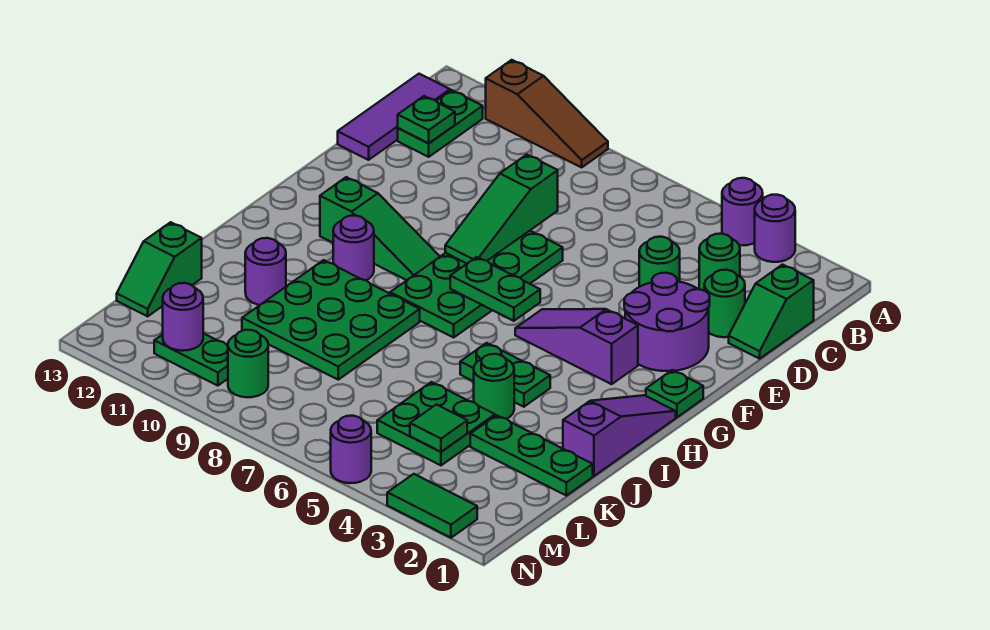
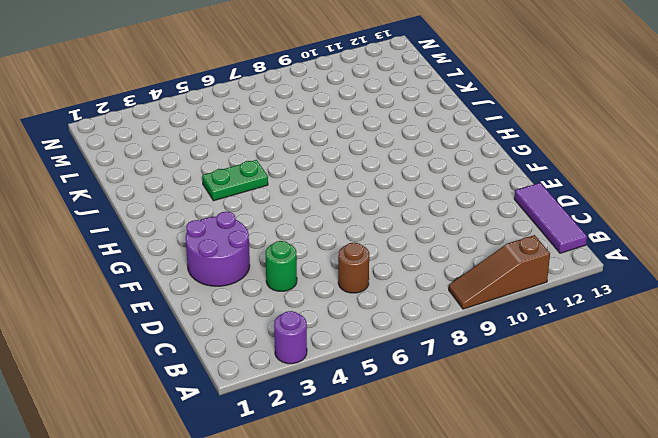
brown round brick C6 level 1 -> none
none -> purple round brick A4 level 1
none -> green plate B12:C12 level 1
none -> green slope C1:D1 level 1 top C
none -> green round brick C3 level 1

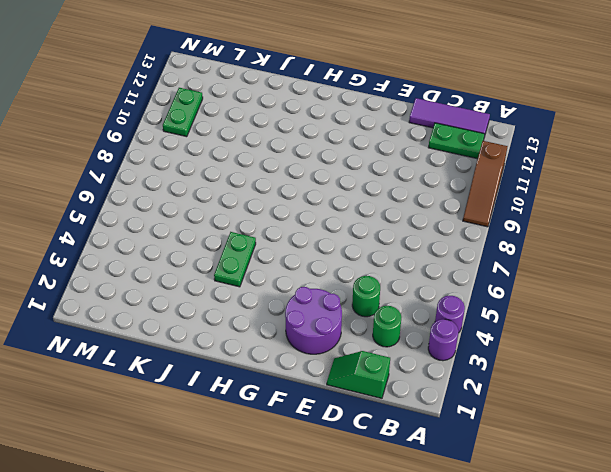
none -> green round brick D2 level 1
none -> green plate E7:H8 level 1
none -> green plate G1 level 1
none -> purple slope G3:G5 level 1 top 3

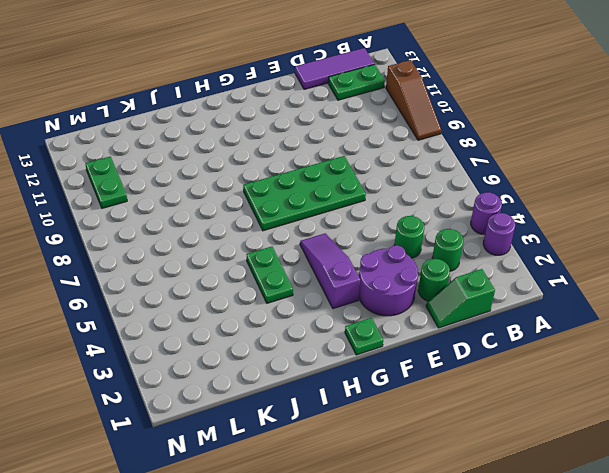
none -> green slope G9:G11 level 1 top 11
none -> purple slope H1:J1 level 1 top J
none -> purple round brick H10 level 1
none -> green plate I8:K10 level 1

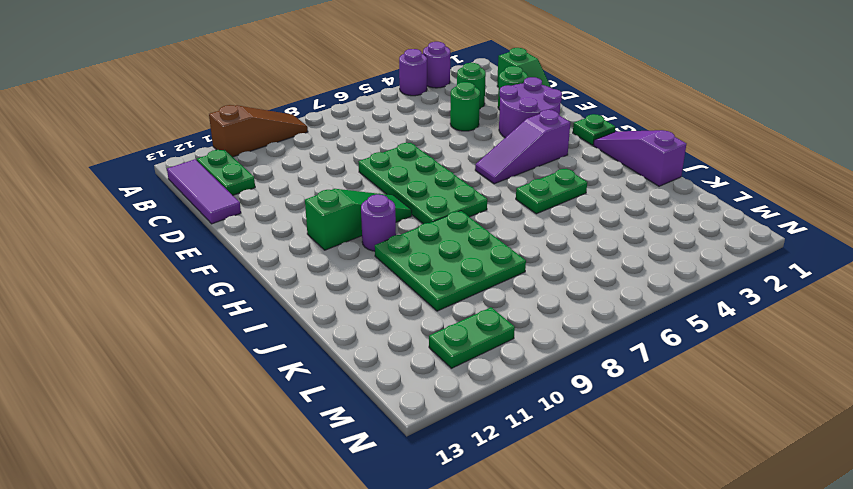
none -> green round brick J4 level 1
none -> purple round brick J11 level 1
none -> green plate K1:K3 level 1
none -> green plate K4:L5 level 1

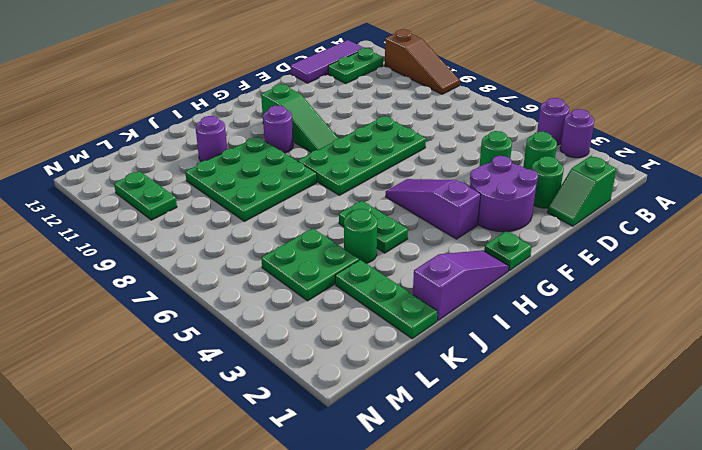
none -> green slope K13:L13 level 1 top K
none -> green round brick M9 level 1
none -> green tile N2:N3 level 1
none -> purple round brick N5 level 1

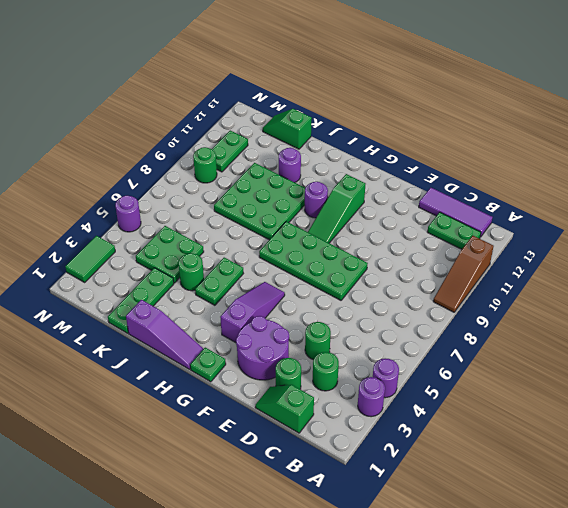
none -> green plate C12 level 2
none -> green slope D8:F8 level 2 top D
none -> green plate G6:G7 level 2
none -> green tile L4 level 2

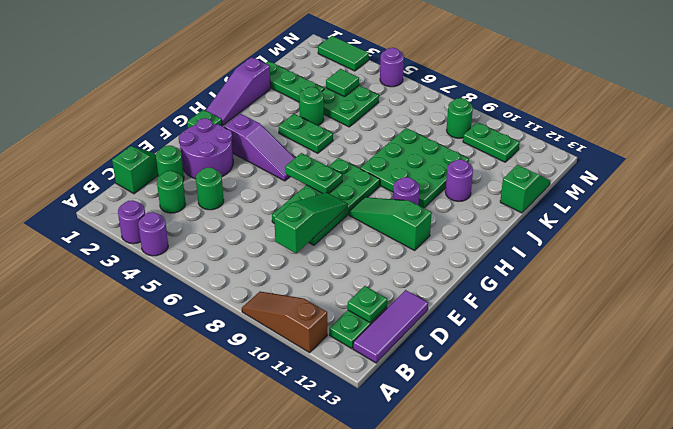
none -> purple round brick M11 level 2

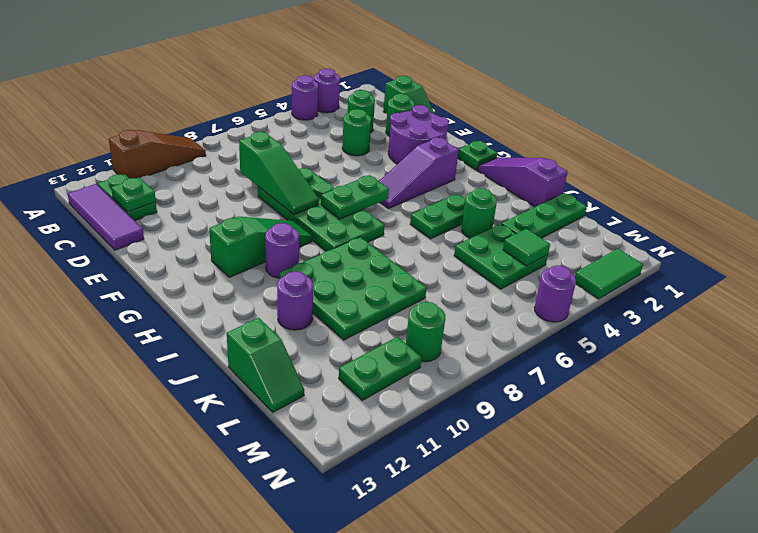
none -> purple round brick M11 level 2

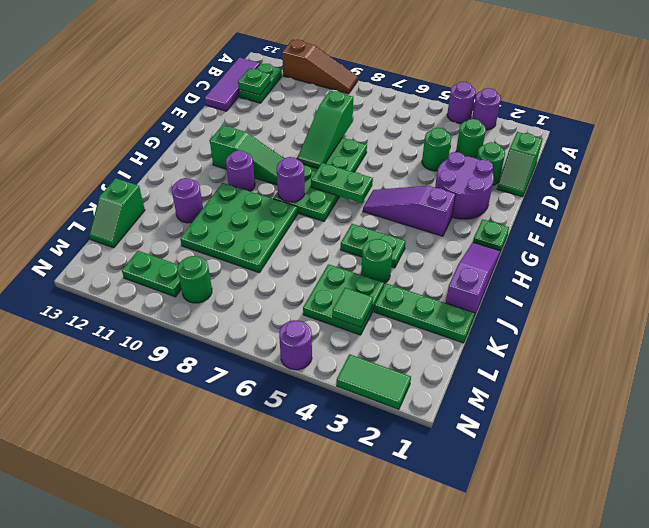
purple round brick H8 level 2 -> purple round brick M11 level 2

